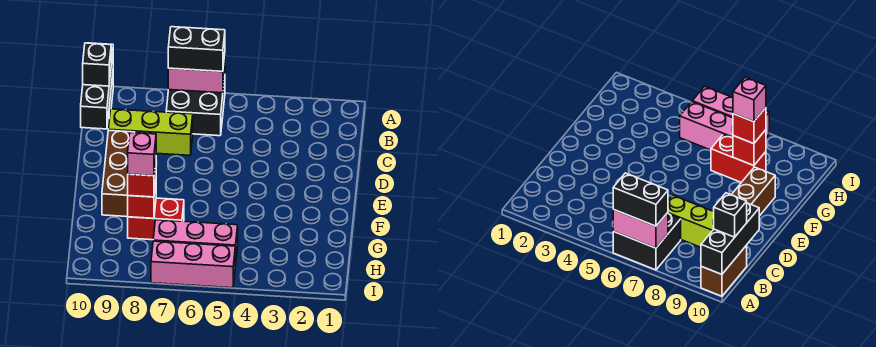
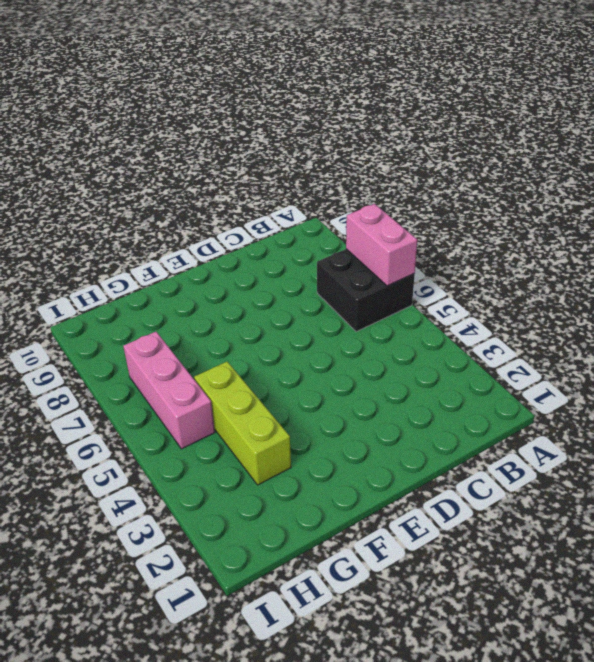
lime brick G3:G5 level 1 -> lime brick C7:C9 level 1
none -> brown brick A10:B10 level 1
none -> brown brick D9:F9 level 1
none -> red brick G7:G8 level 1

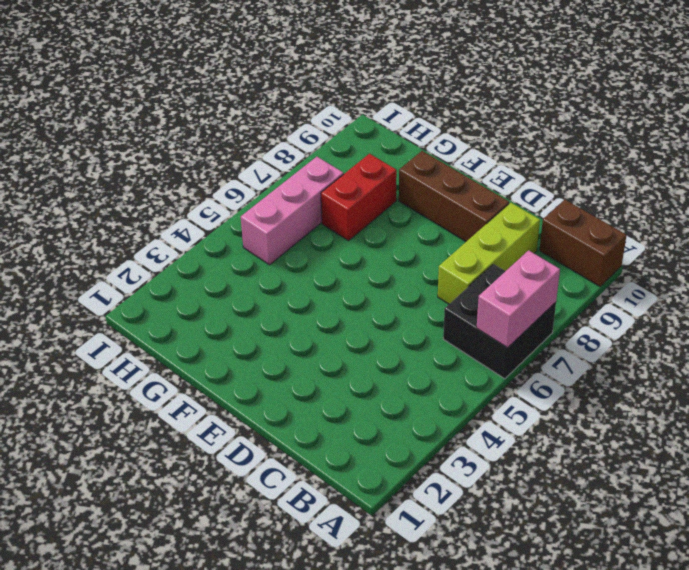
none -> pink brick I5:I7 level 1
none -> black brick A10:C10 level 2
none -> red brick G8 level 2

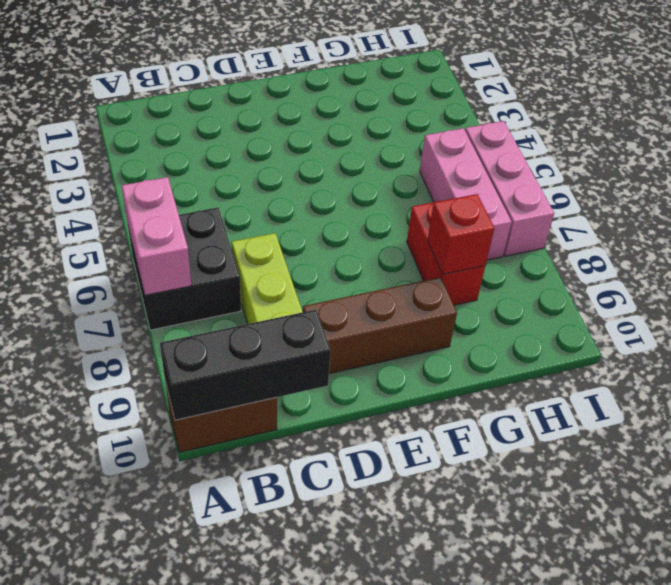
none -> black brick A6:A7 level 3
none -> black brick B10 level 3
none -> red brick G8 level 3

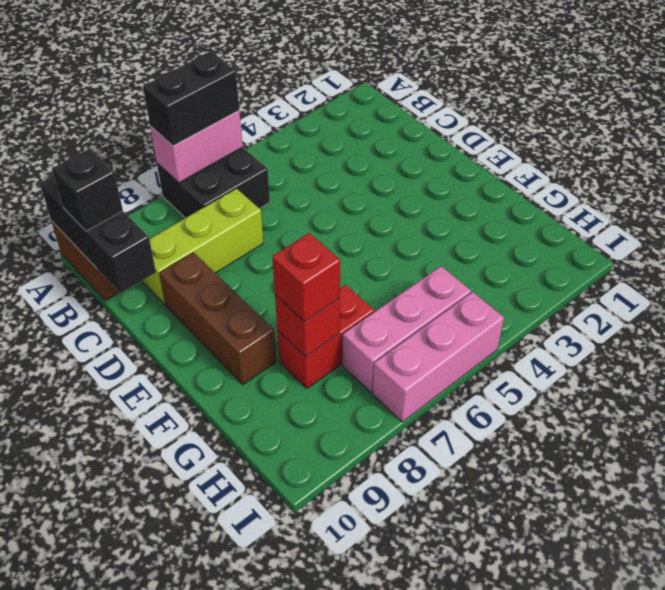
none -> pink brick G8 level 4

